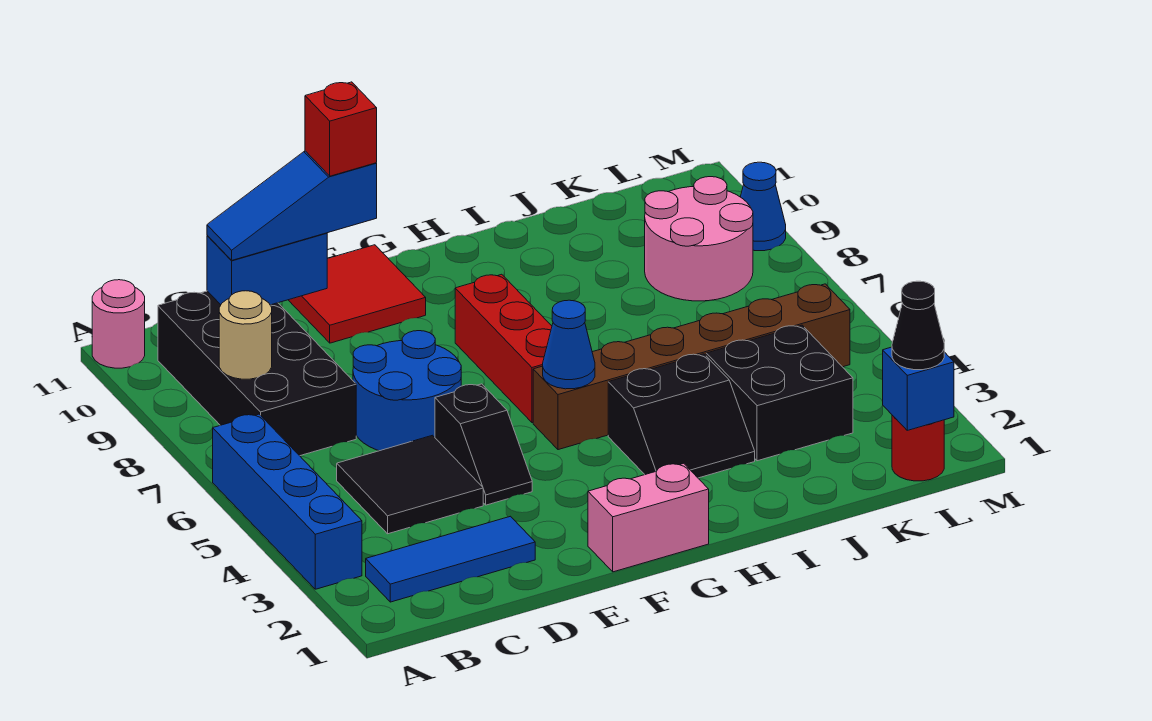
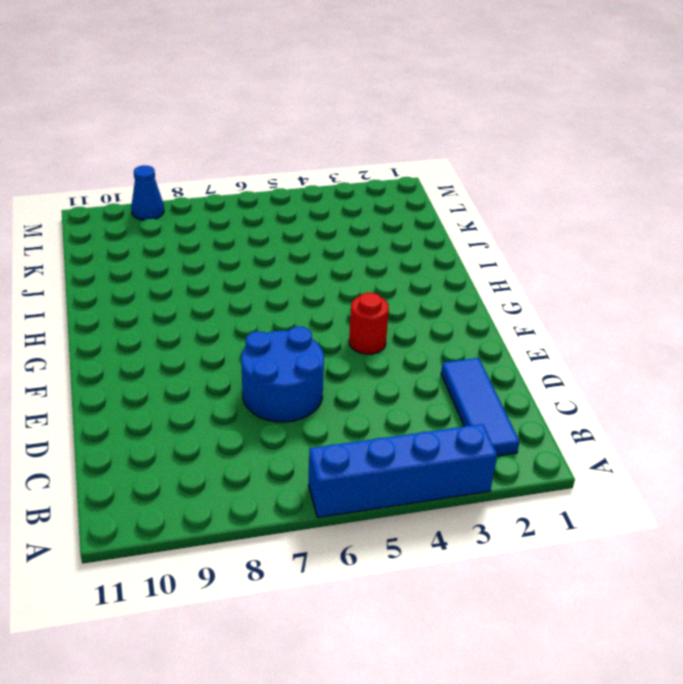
red round brick F4 level 1 -> red round brick L1 level 1
none -> pink round brick A11 level 1
none -> black brick B7:C10 level 1
none -> black tile C4:D5 level 1

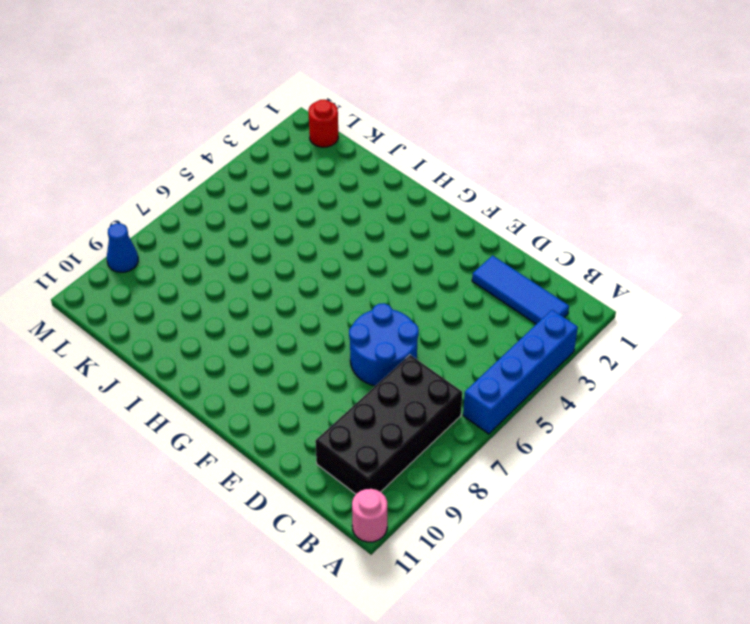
none -> black tile C4:D5 level 1
none -> black slope E4:E5 level 1 top 5
none -> red tile E10:F11 level 1

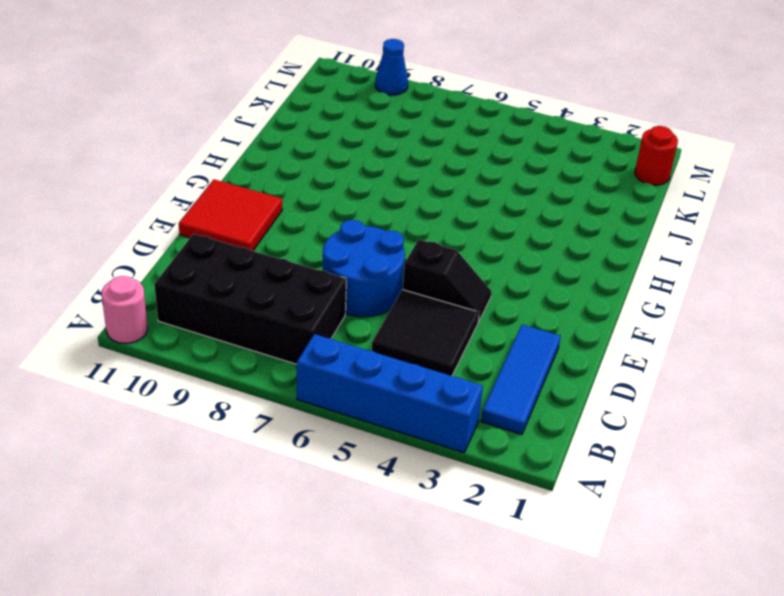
none -> pink brick F1:G1 level 1
none -> brown brick G5:L5 level 1
none -> red brick G6:G8 level 1

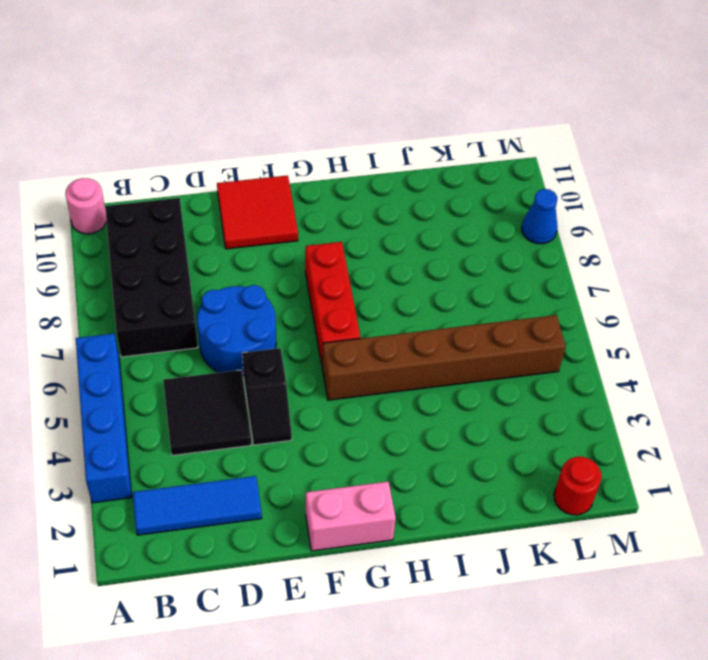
none -> black slope H3:I4 level 1 top 4
none -> black brick J3:K4 level 1
none -> pink round brick K8:L9 level 1

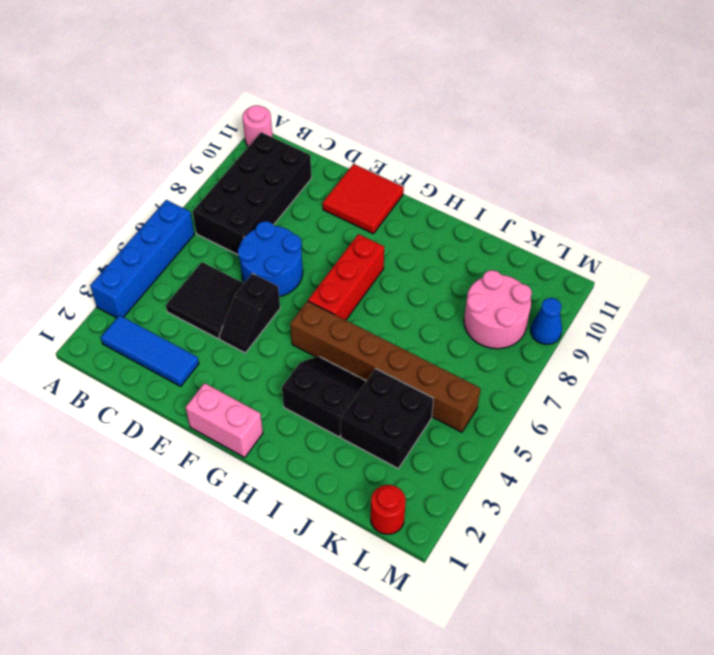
black slope H3:I4 level 1 top 3 -> black slope H3:I4 level 1 top 4
none -> tan round brick B8 level 2
none -> blue brick C10:D10 level 2
none -> blue cone G5 level 2

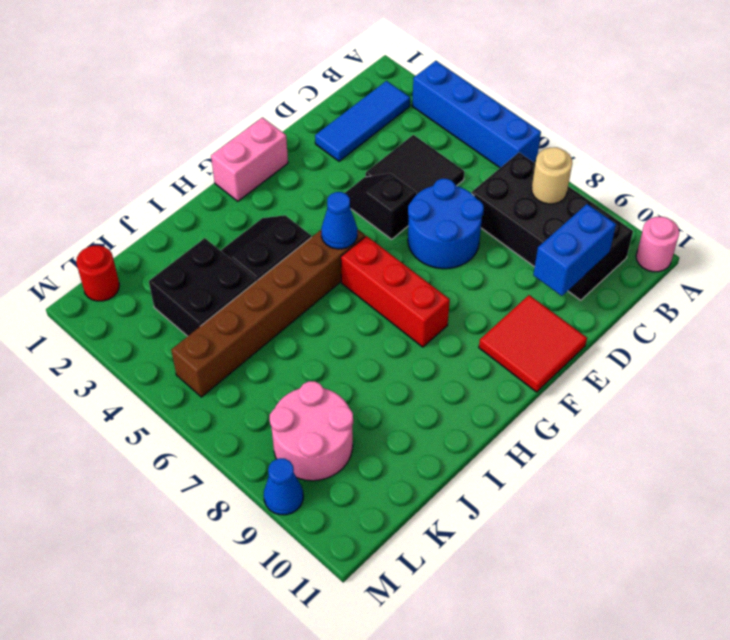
none -> blue brick L1 level 2
none -> blue slope C10:E10 level 3 top E
none -> black cone L1 level 3

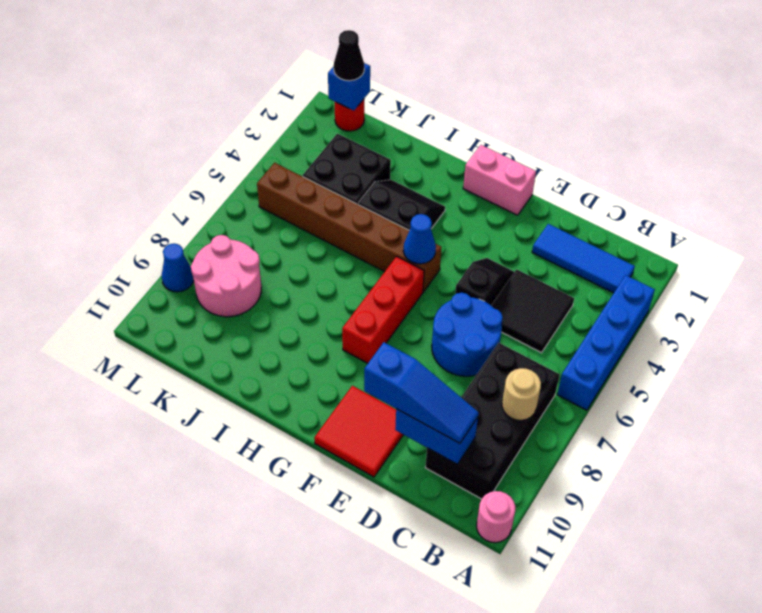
none -> red brick E10 level 4

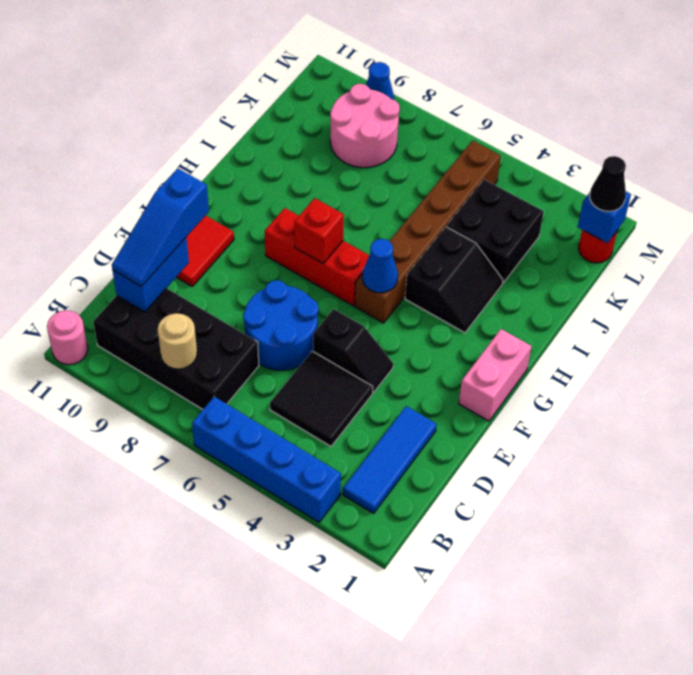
red brick G7 level 2 -> red brick E10 level 4

